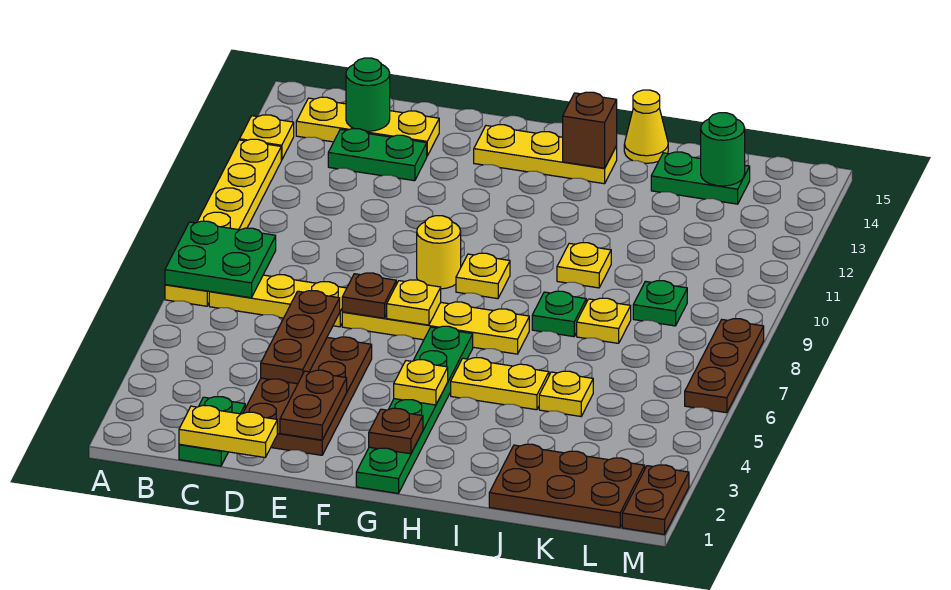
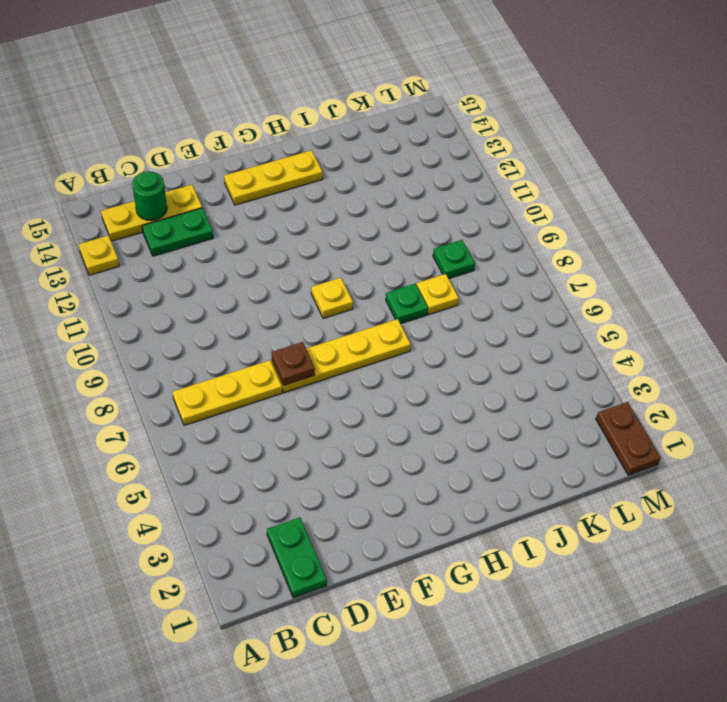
none -> yellow plate A7:A12 level 1
none -> brown plate D2:E5 level 1
none -> yellow round brick F9 level 1
none -> green plate G1:G6 level 1

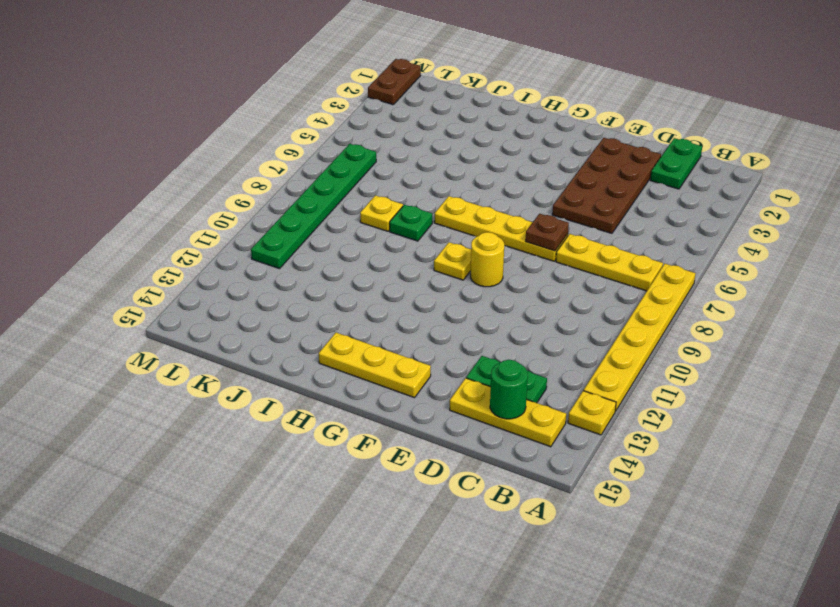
green plate L6:L11 level 1 -> green plate G1:G6 level 1
none -> yellow plate H5:I5 level 1
none -> yellow plate I10 level 1
none -> yellow cone I15 level 1
none -> brown plate J1:L2 level 1

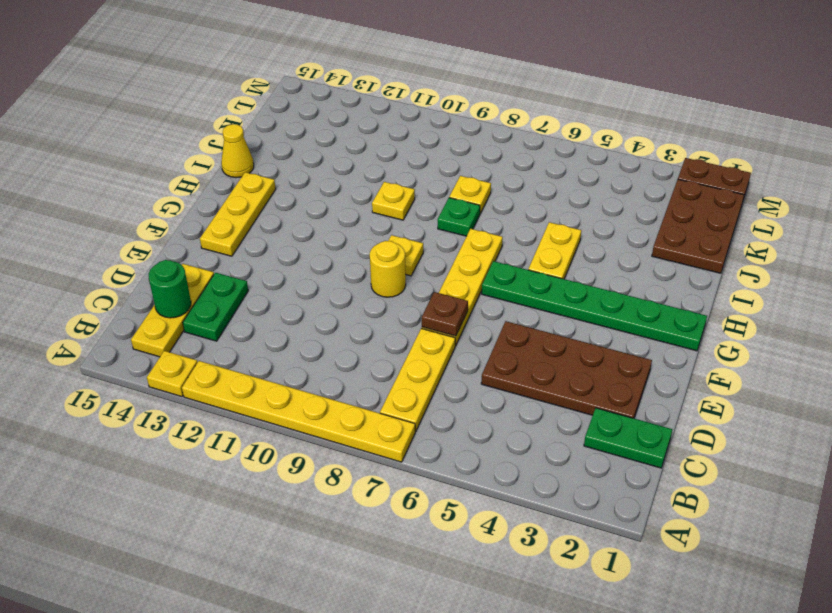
none -> yellow plate J5 level 1
none -> green plate J14:K14 level 1
none -> green plate K9 level 1
none -> brown plate M6:M8 level 1

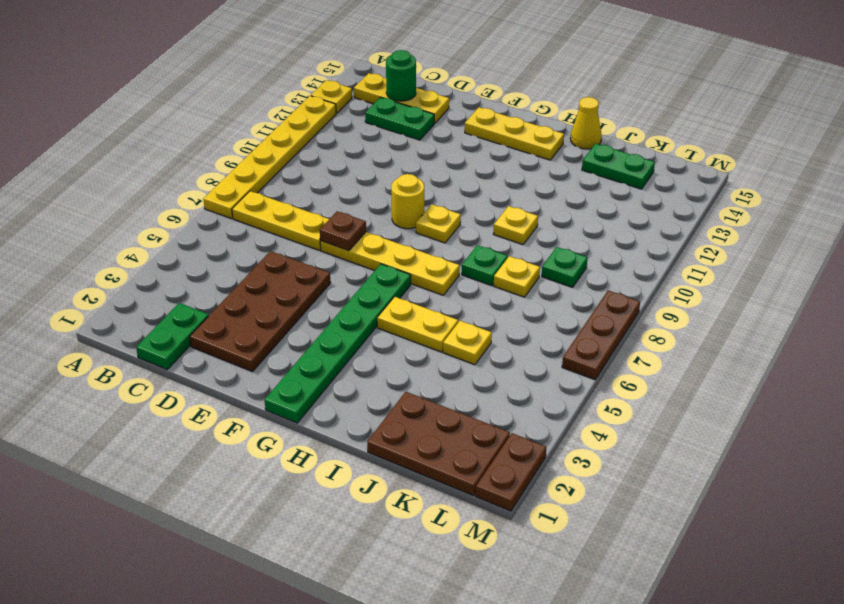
none -> green plate A7:B8 level 2
none -> yellow plate C1:D1 level 2
none -> brown plate D4:D6 level 2
none -> brown plate E2:E3 level 2

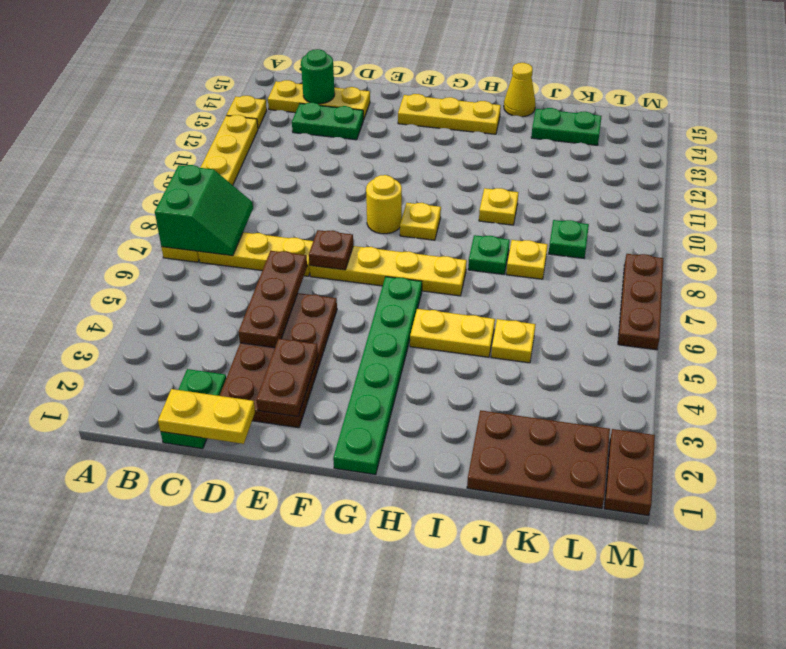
green slope A7:B8 level 2 top A -> green plate A7:B8 level 2
none -> yellow plate F7 level 2
none -> brown plate G2 level 2
none -> yellow plate G4 level 2
none -> brown brick H14 level 2

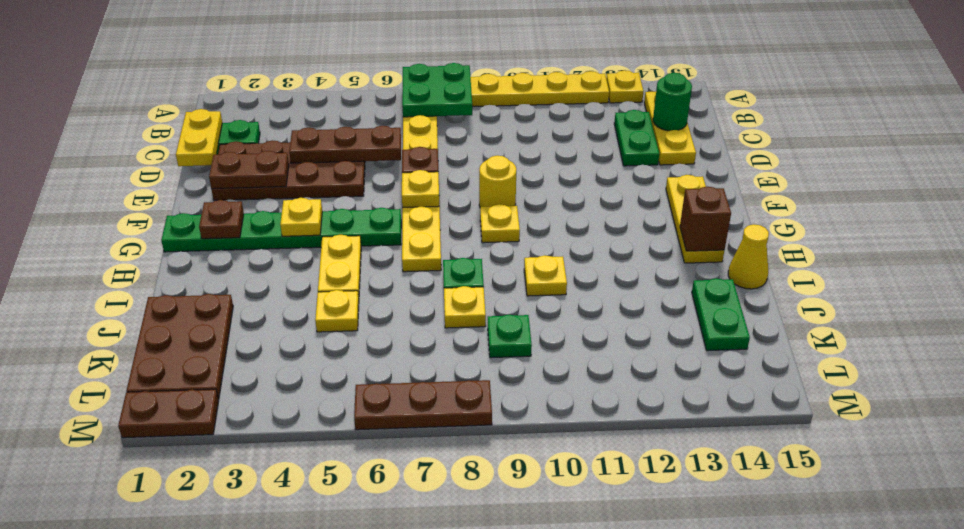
none -> green round brick K14 level 2

